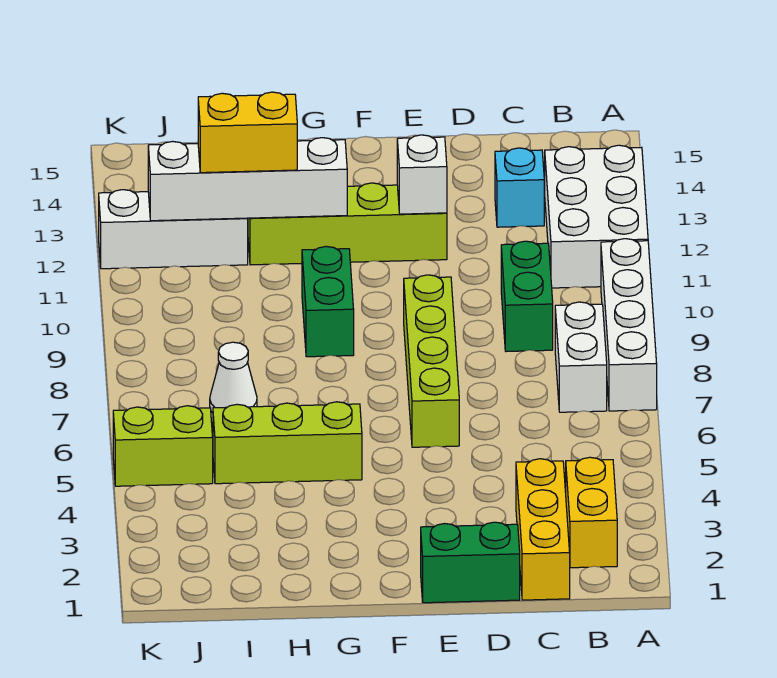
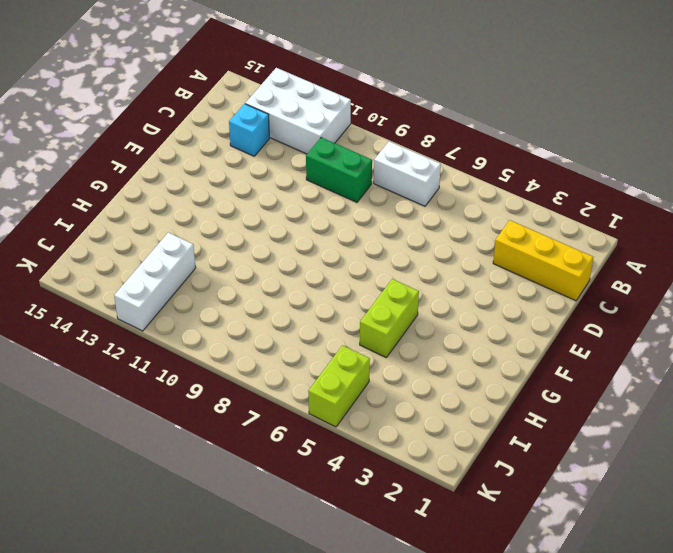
lime brick G5:H5 level 1 -> lime brick G5:I5 level 1
none -> white brick A7:A10 level 1
none -> yellow brick B2:B3 level 1
none -> green brick D1:E1 level 1

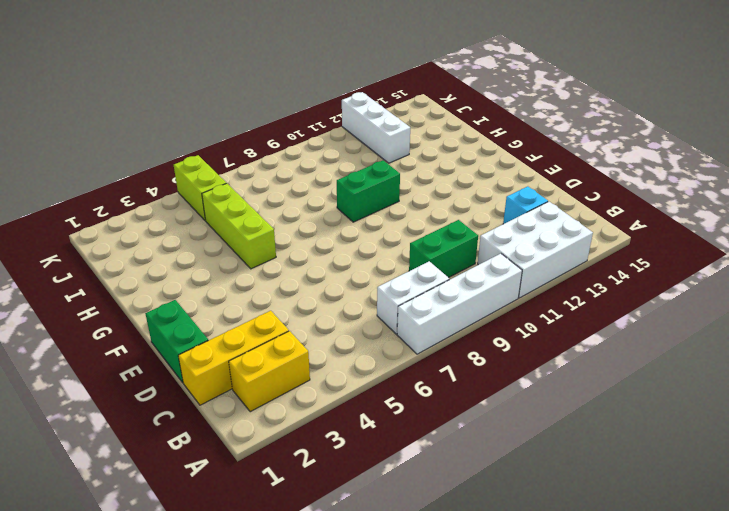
none -> lime brick E6:E9 level 1
none -> lime brick E12:H12 level 1
none -> white cone I7 level 1

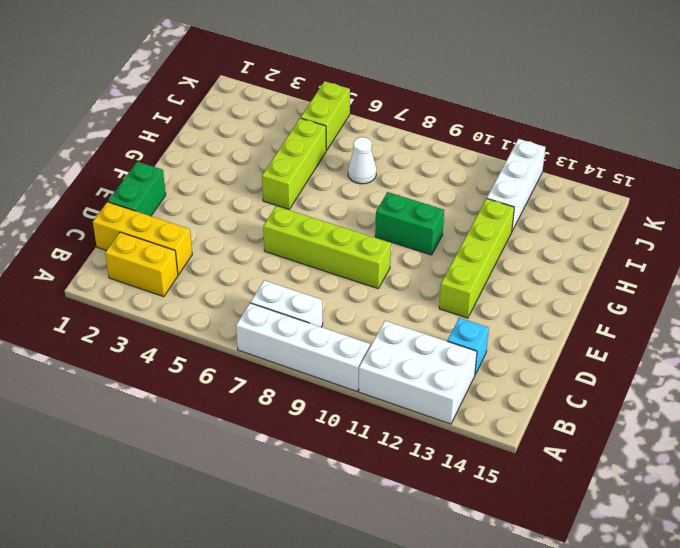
none -> green brick C9:C10 level 1
none -> white brick E12 level 2
none -> white brick G12:J12 level 2

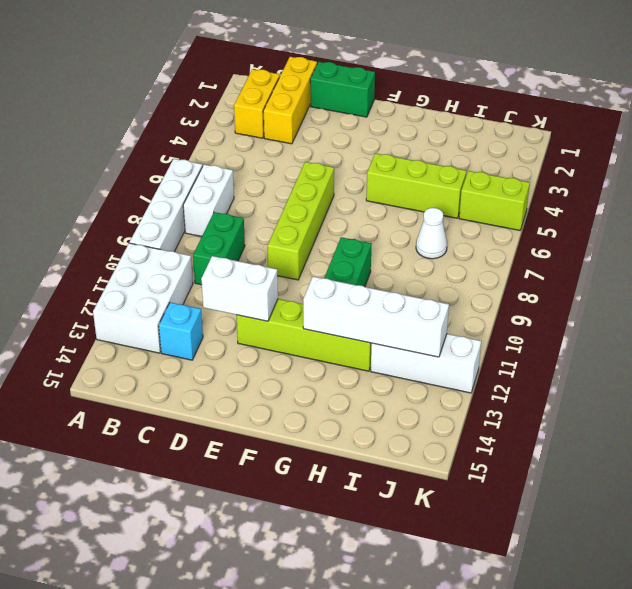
white brick D12:E12 level 2 -> white brick E12 level 2
none -> yellow brick H12:I12 level 3

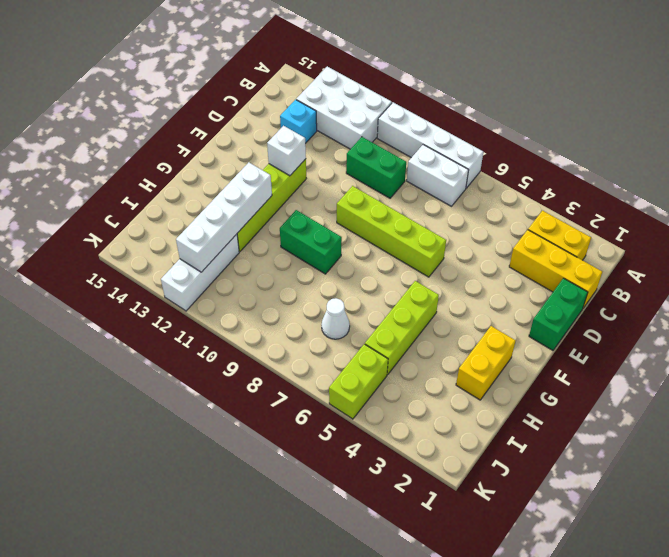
yellow brick G2:H2 level 1 -> yellow brick H12:I12 level 3

